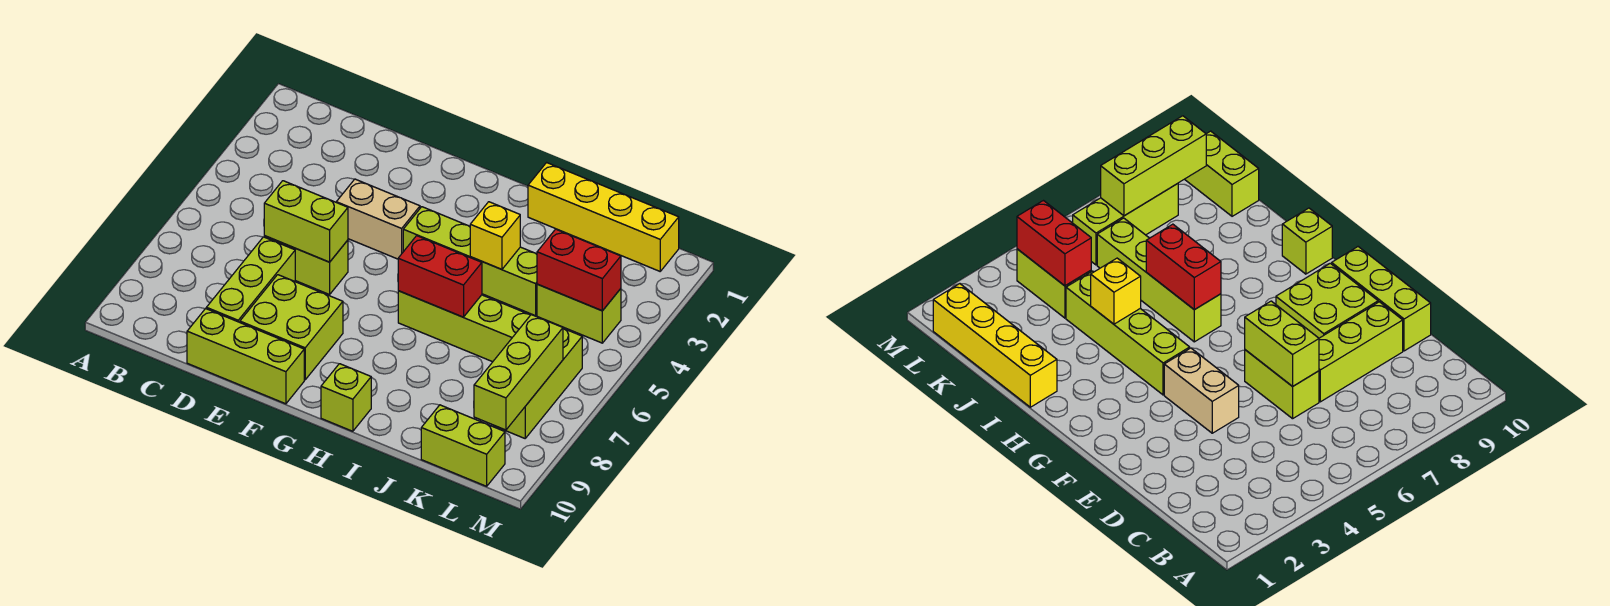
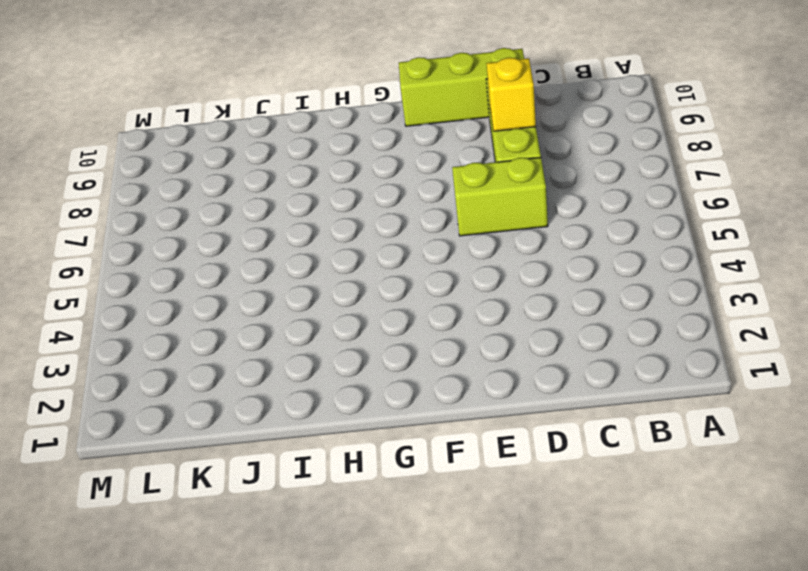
yellow brick D8 level 2 -> yellow brick I4 level 2
none -> tan brick E4:F4 level 1
none -> lime brick E8:F9 level 1
none -> lime brick G4:J4 level 1

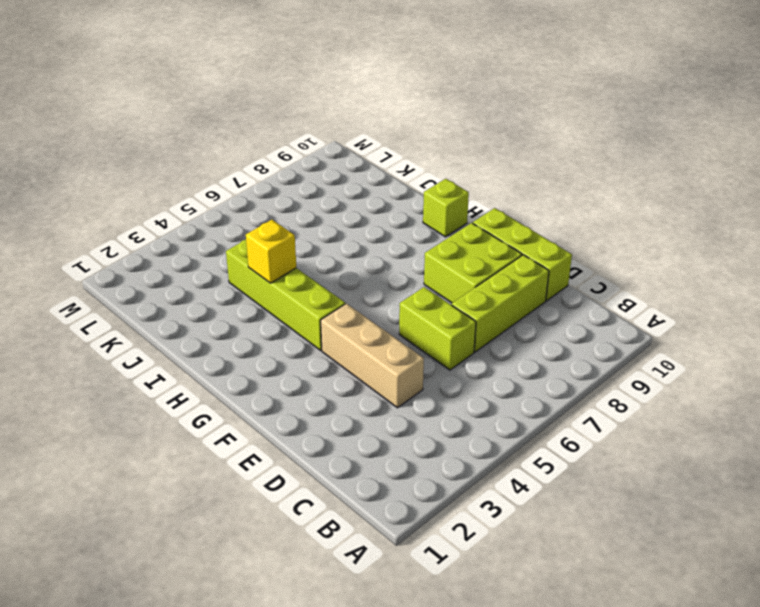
tan brick D4:F4 level 1 -> tan brick E4:F4 level 1
none -> lime brick H6:K6 level 1
none -> yellow brick I1:L1 level 1
none -> lime brick K4:L4 level 1

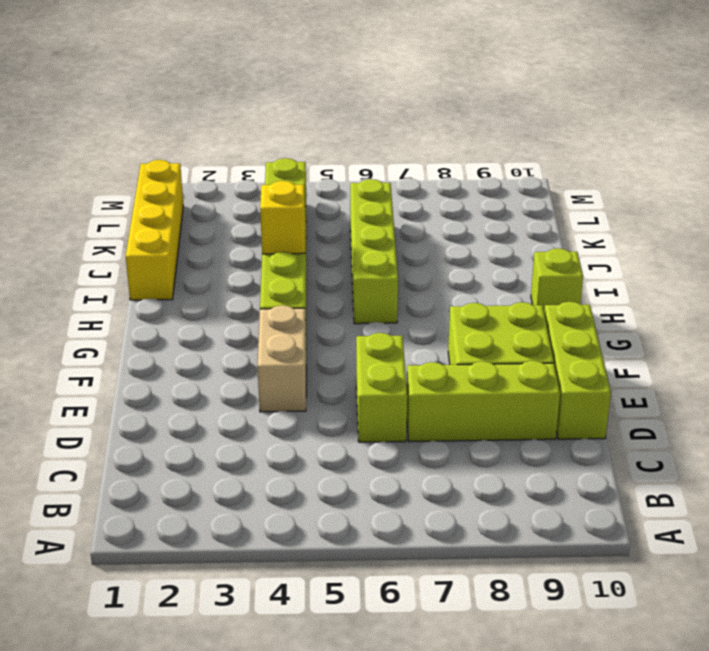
none -> lime brick K10:L10 level 1
none -> lime brick L6:L8 level 1
none -> lime brick D6:E6 level 2

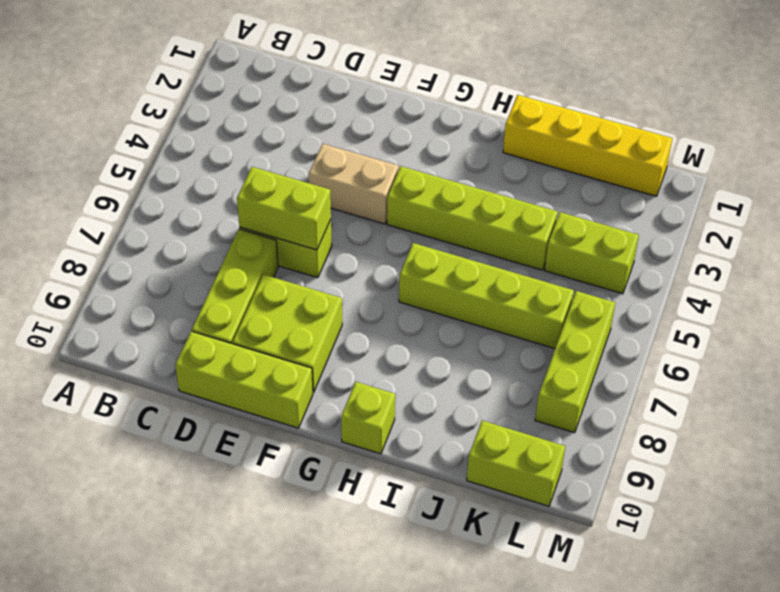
none -> red brick H6:I6 level 2
none -> yellow brick I4 level 2
none -> red brick K4:L4 level 2

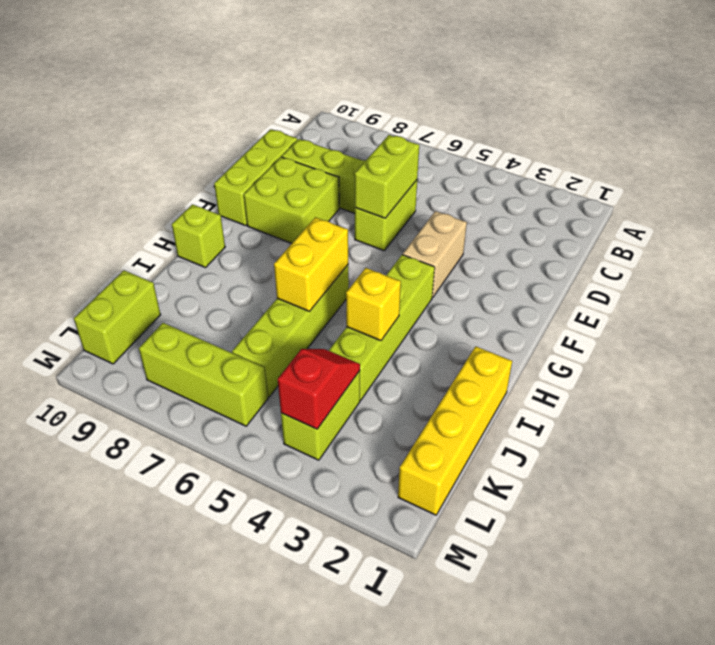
yellow brick H6:I6 level 2 -> red brick H6:I6 level 2
red slope K4:L4 level 2 top L -> red brick K4:L4 level 2
none -> lime brick L7:L9 level 2

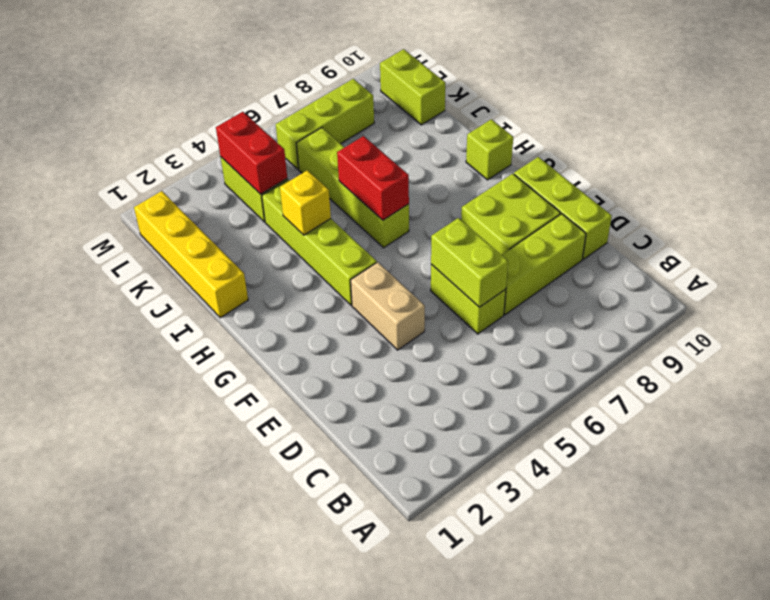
none -> lime brick L7:L9 level 2

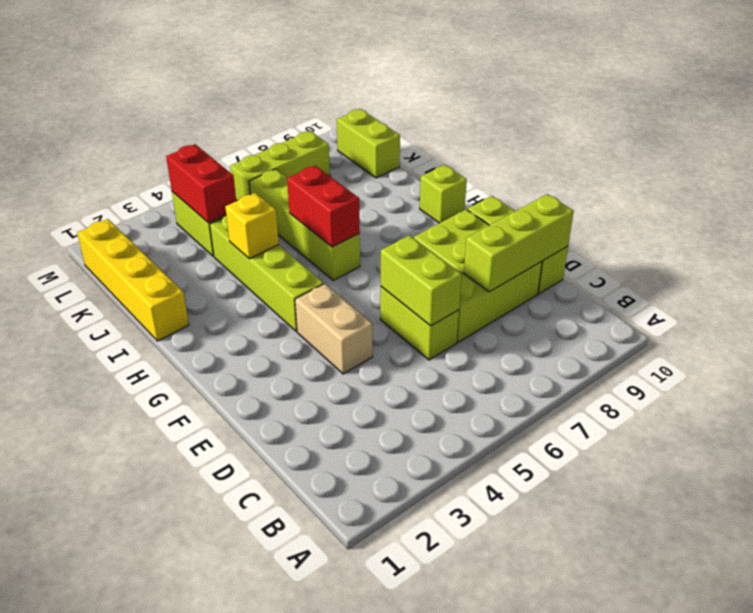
lime brick D8:D10 level 2 -> lime brick L7:L9 level 2

